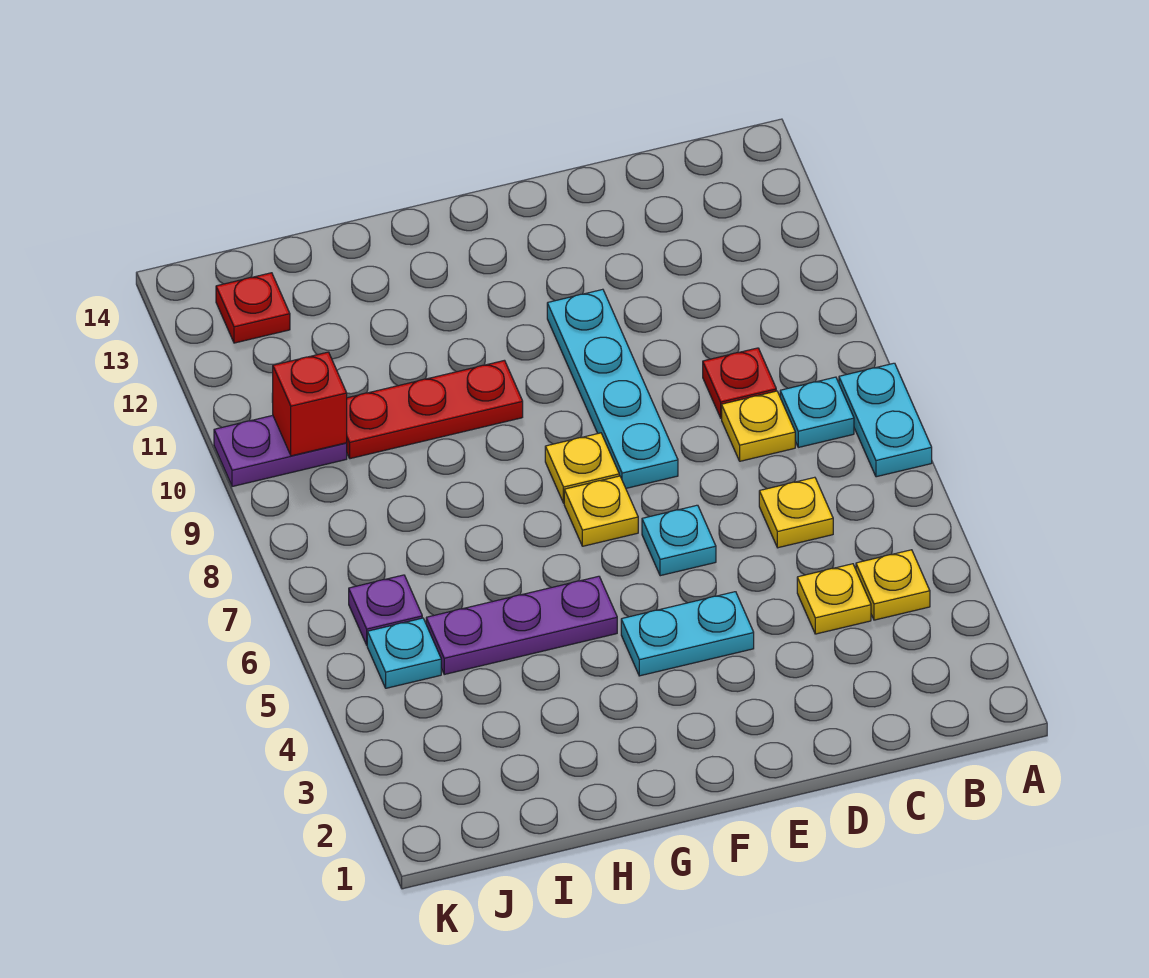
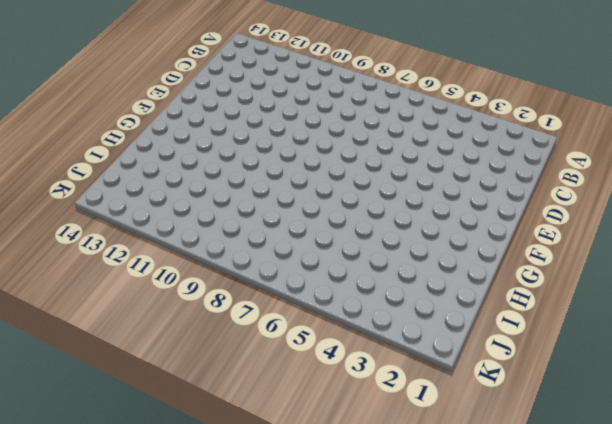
none -> cyan plate A7:A8 level 1
none -> yellow plate B4 level 1
none -> cyan plate B8 level 1

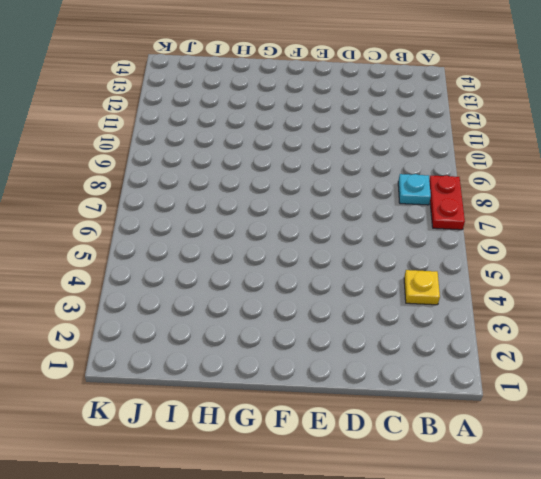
red plate A7:A8 level 1 -> cyan plate A7:A8 level 1
none -> yellow plate C4 level 1
none -> yellow plate C6 level 1
none -> yellow plate C8 level 1

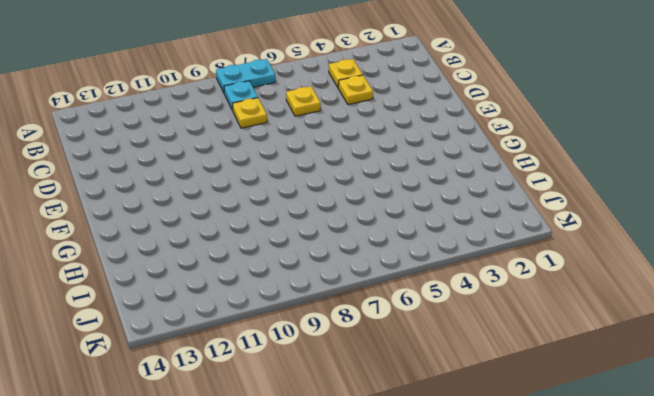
none -> red plate C9 level 1
none -> cyan plate E4:F4 level 1
none -> cyan plate E6 level 1

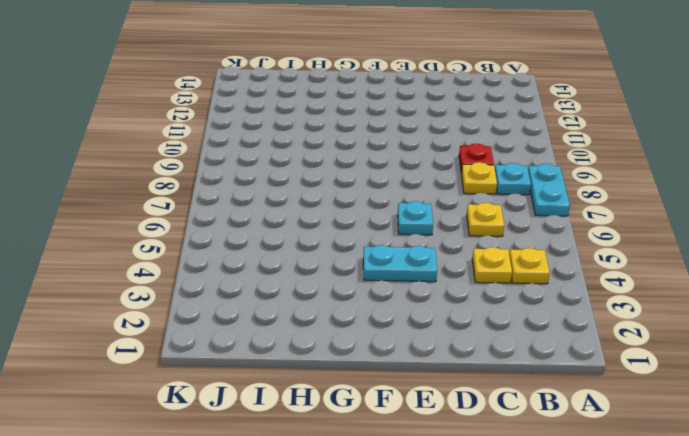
none -> cyan plate E8:E11 level 1
none -> yellow plate F7 level 1
none -> yellow plate F8 level 1

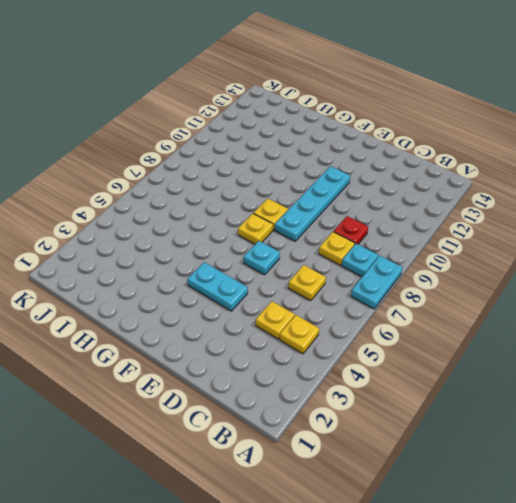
none -> purple plate G5:I5 level 1
none -> red plate G10:I10 level 1
none -> cyan plate J5 level 1

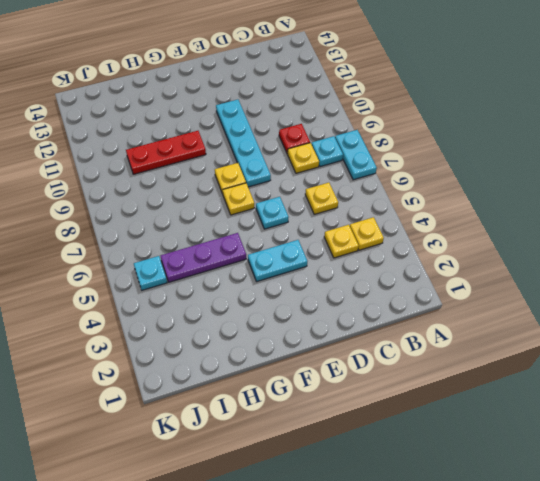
none -> purple plate J6 level 1
none -> purple plate J10:K10 level 1
none -> red plate J13 level 1

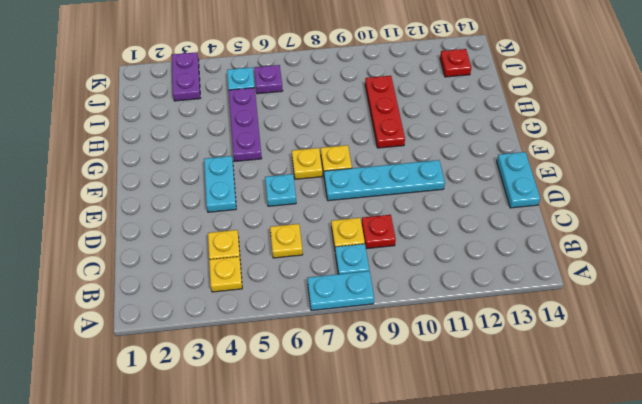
cyan plate D14:E14 level 1 -> none
purple plate J3:K3 level 1 -> purple plate J10:K10 level 1
none -> red brick J10 level 2

